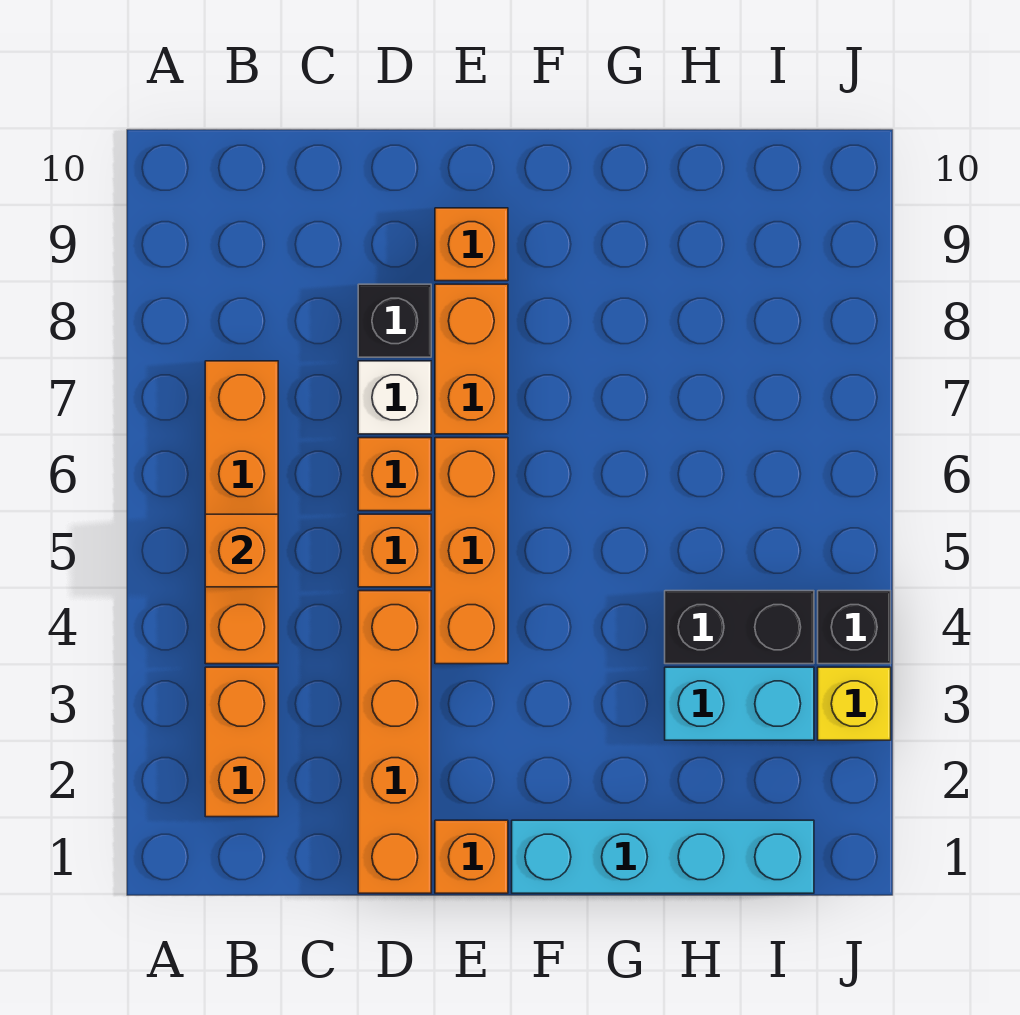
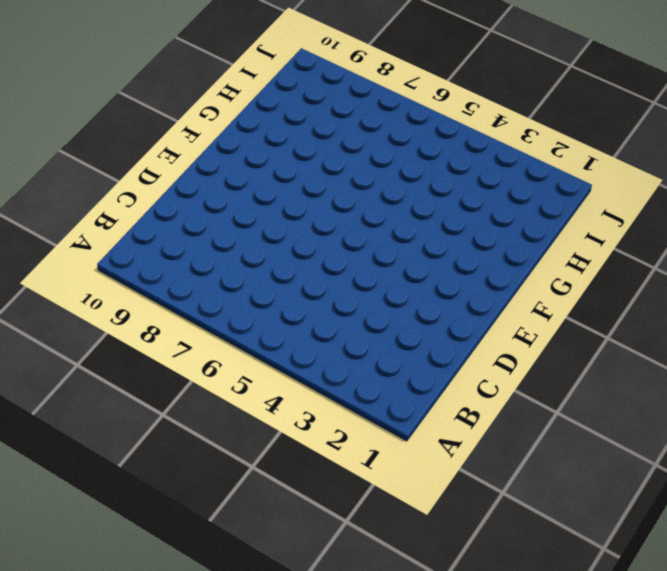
none -> orange brick B2:B3 level 1
none -> orange brick B4:B7 level 1
none -> orange brick D1:D4 level 1

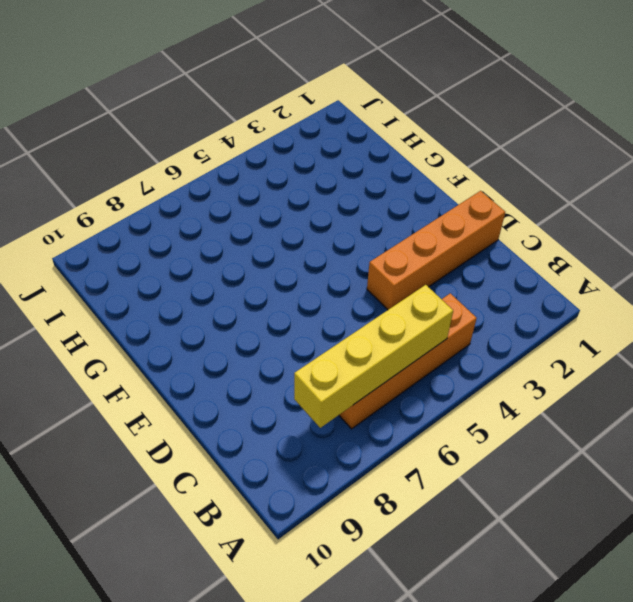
yellow brick B5:B8 level 2 -> orange brick B5 level 2
none -> orange brick B2:B3 level 1
none -> orange brick D5 level 1
none -> orange brick D6 level 1

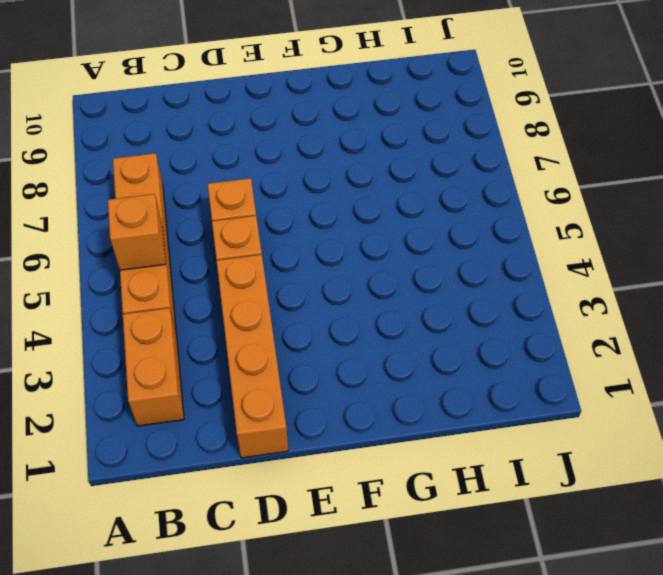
none -> white brick D7 level 1
none -> black brick D8 level 1
none -> orange brick E1 level 1

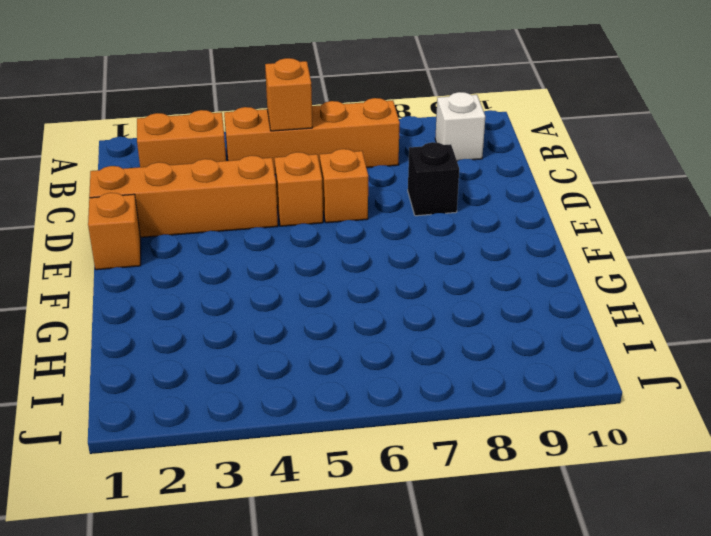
white brick B9 level 1 -> white brick D7 level 1
none -> orange brick E4:E6 level 1
none -> orange brick E7:E8 level 1
none -> orange brick E9 level 1

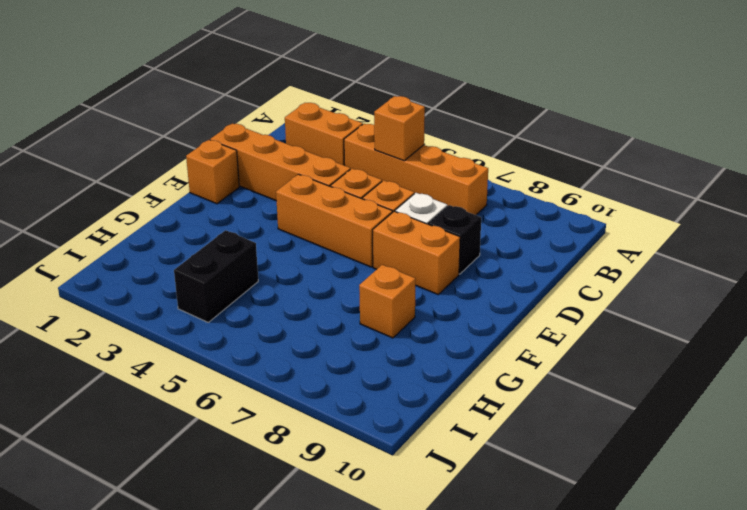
orange brick G8 level 1 -> orange brick E9 level 1
none -> cyan brick F1:I1 level 1
none -> cyan brick H3:I3 level 1
none -> yellow brick J3 level 1

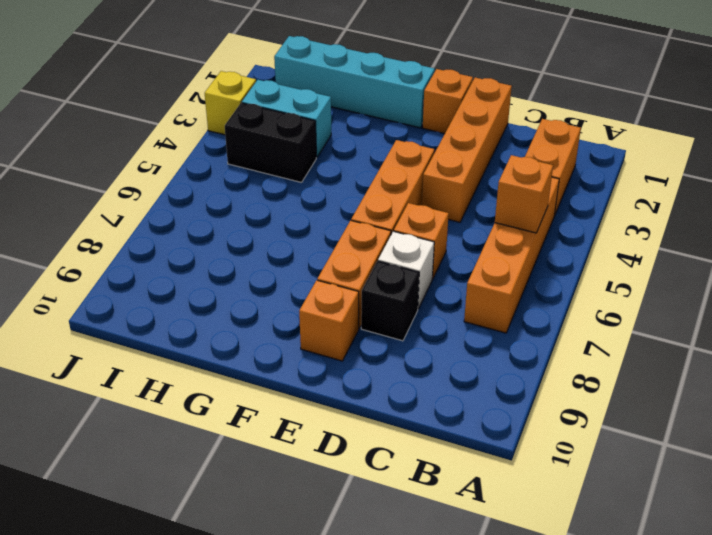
none -> orange brick D5 level 1
none -> black brick J4 level 1

